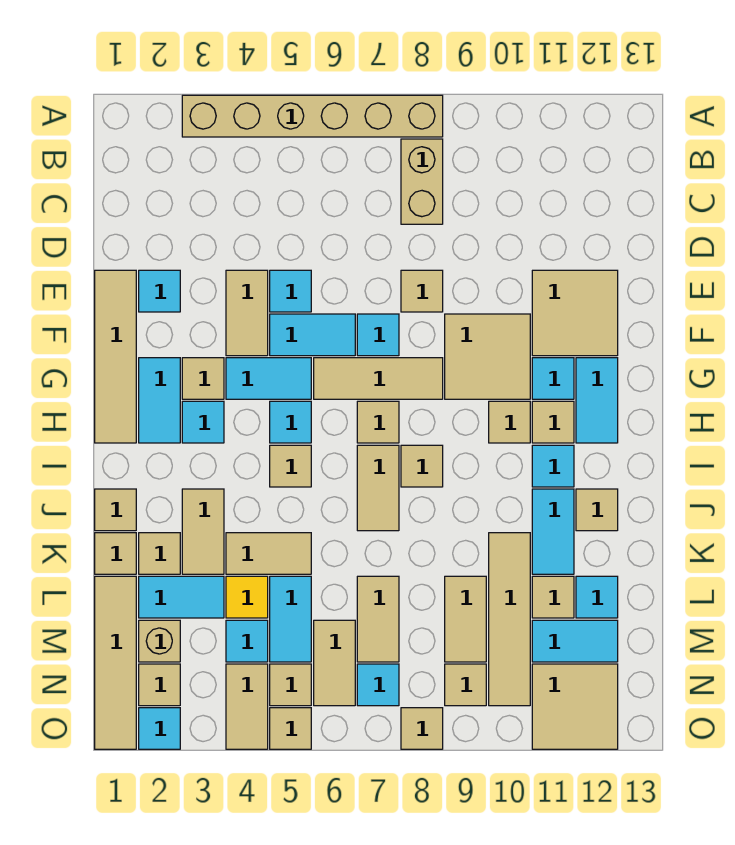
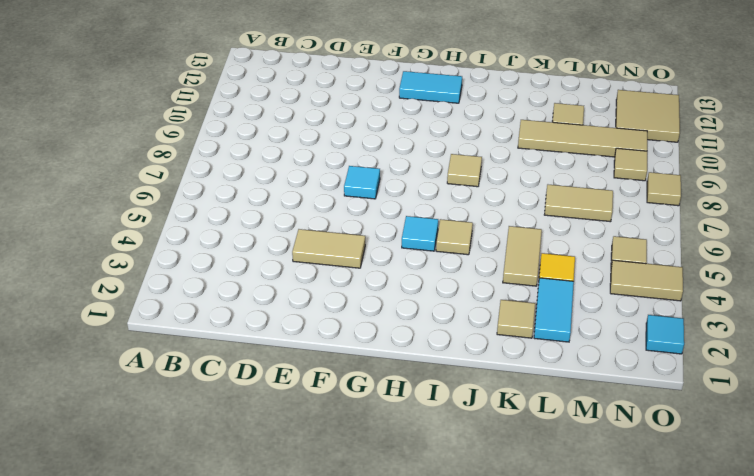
none -> tan brick A3:A8 level 1
none -> tan brick B8:C8 level 1
none -> tan tile E1:H1 level 1
none -> cyan tile E2 level 1

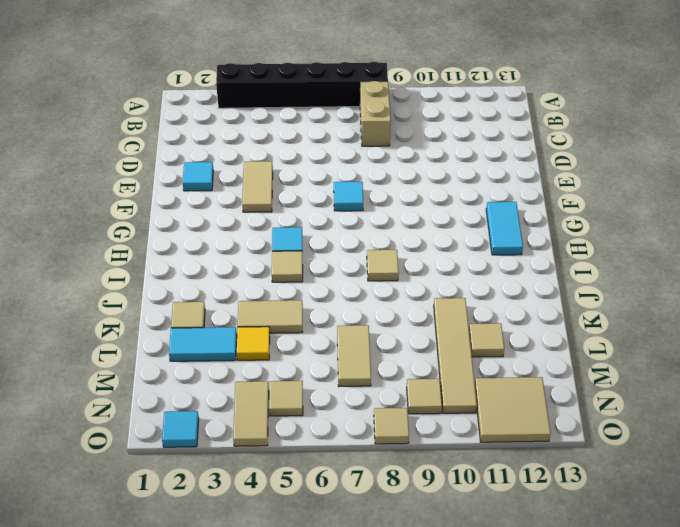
black brick A3:A8 level 1 -> tan brick A3:A8 level 1
none -> tan tile E1:H1 level 1
none -> cyan tile E5 level 1
none -> tan tile E8 level 1
none -> tan tile E11:F12 level 1

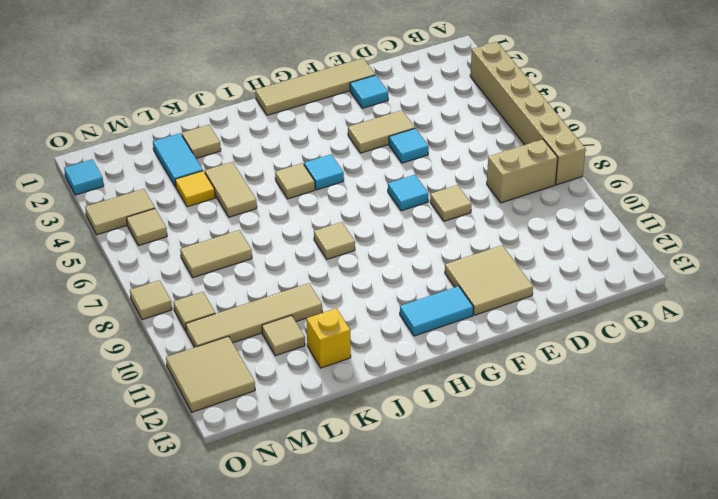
yellow brick K12 level 1 -> none
none -> cyan tile F5:F6 level 1
none -> tan tile F9:G10 level 1
none -> cyan tile G2:H2 level 1
none -> tan tile G3 level 1

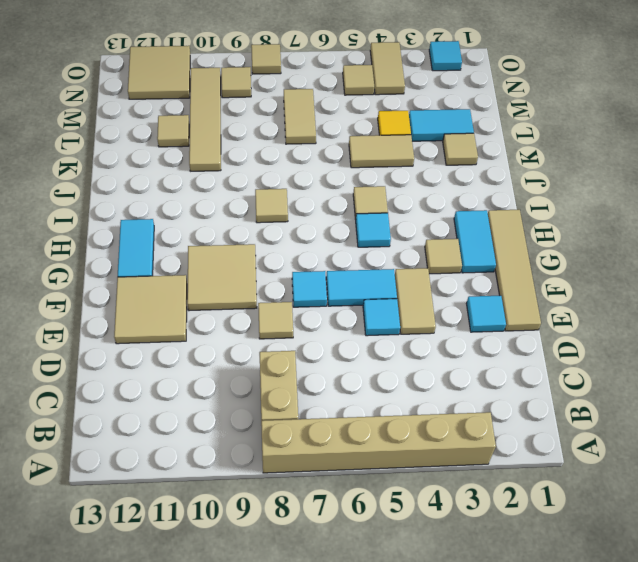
none -> cyan tile G4:G5 level 1
none -> tan tile G6:G8 level 1
none -> cyan tile G11 level 1
none -> cyan tile H3 level 1

